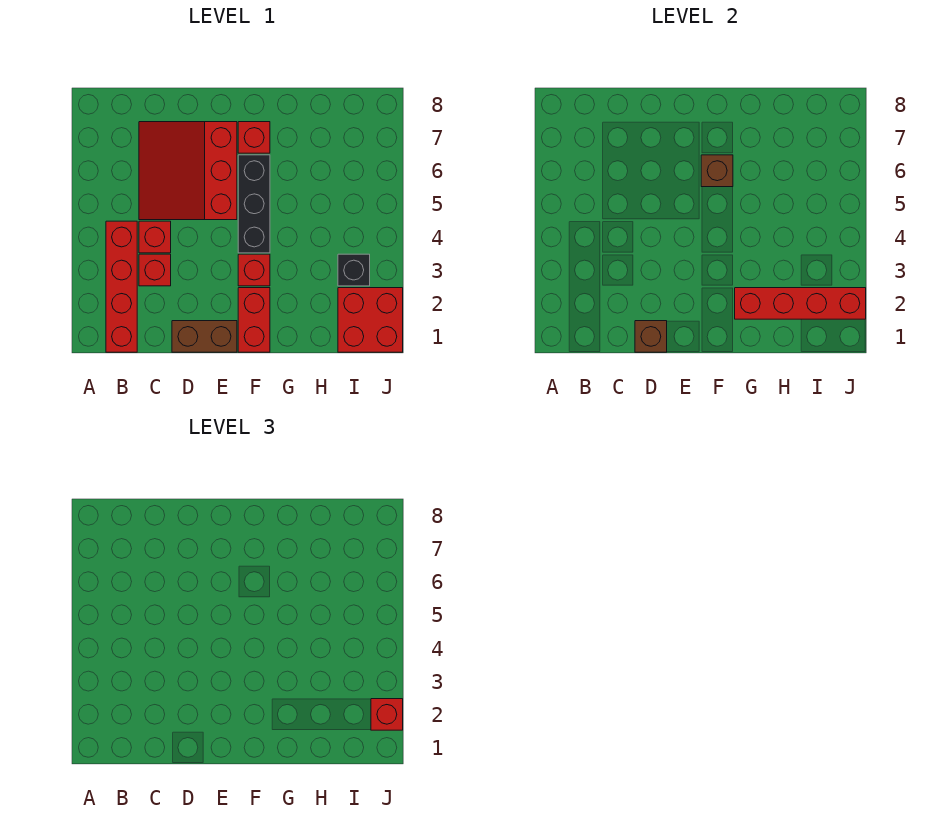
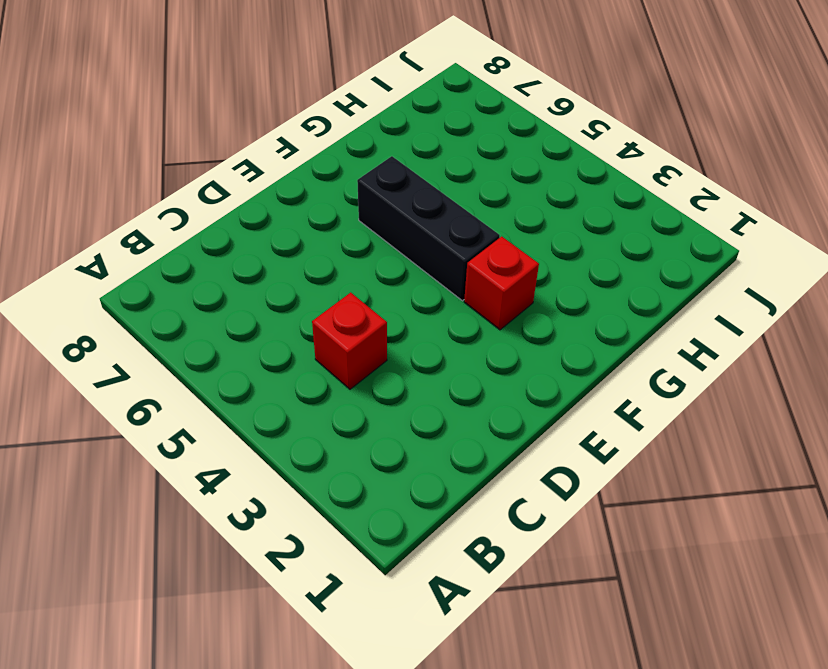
none -> red brick B1:B4 level 1
none -> red brick C3 level 1
none -> red slope C5:E7 level 1 top E

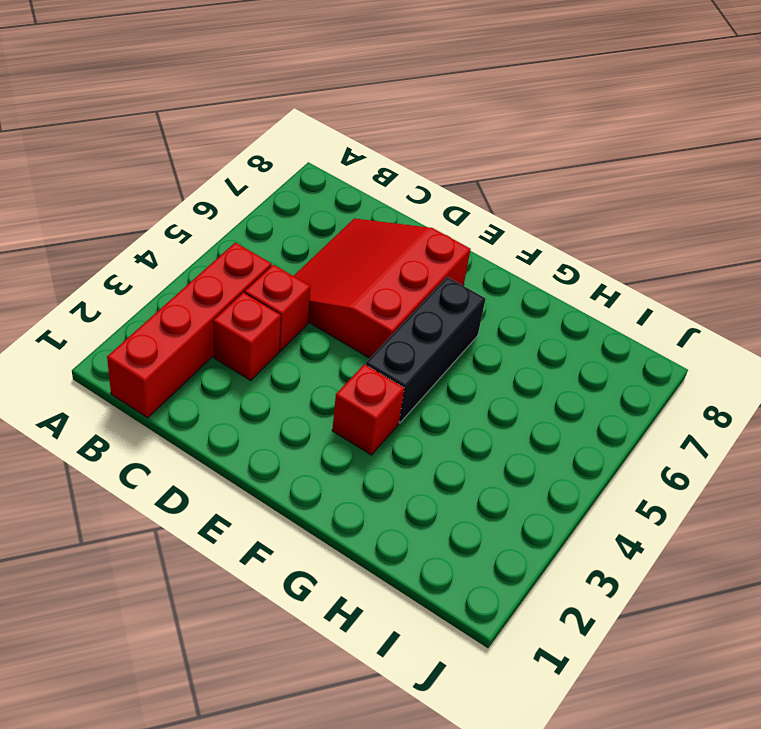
none -> brown brick D1:E1 level 1
none -> red brick F1:F2 level 1
none -> red brick F7 level 1

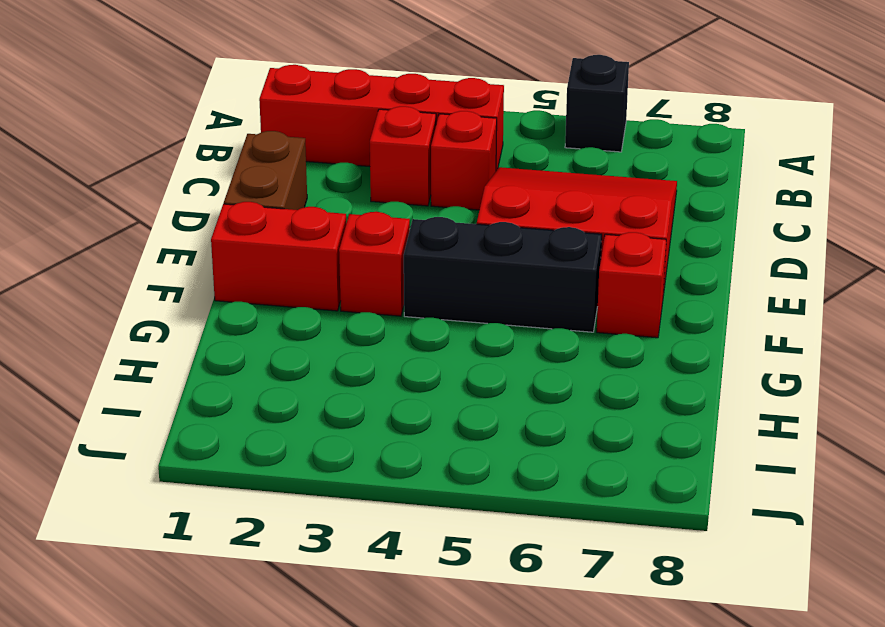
black brick A6 level 1 -> black brick I3 level 1
none -> red brick I1:J2 level 1
none -> brown brick D1 level 2
none -> brown brick F6 level 2

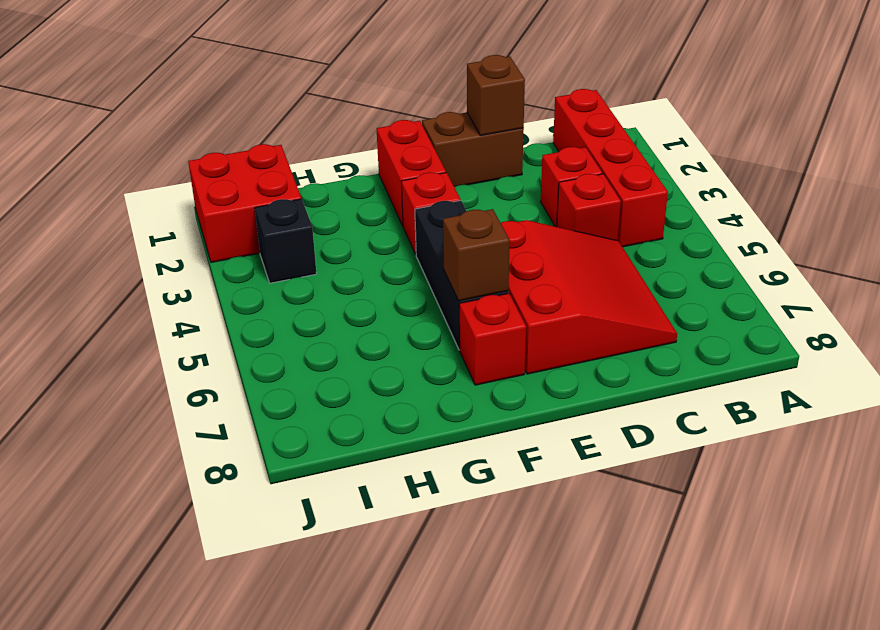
none -> red brick G2:J2 level 2
none -> red brick J2 level 3

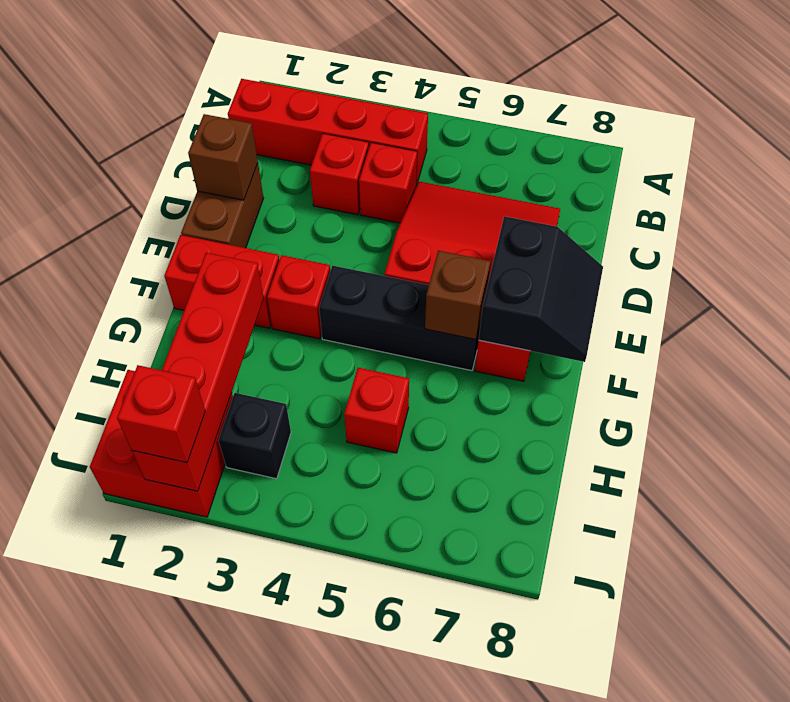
black slope E7:F8 level 2 top 7 -> none
red brick H5 level 1 -> none

